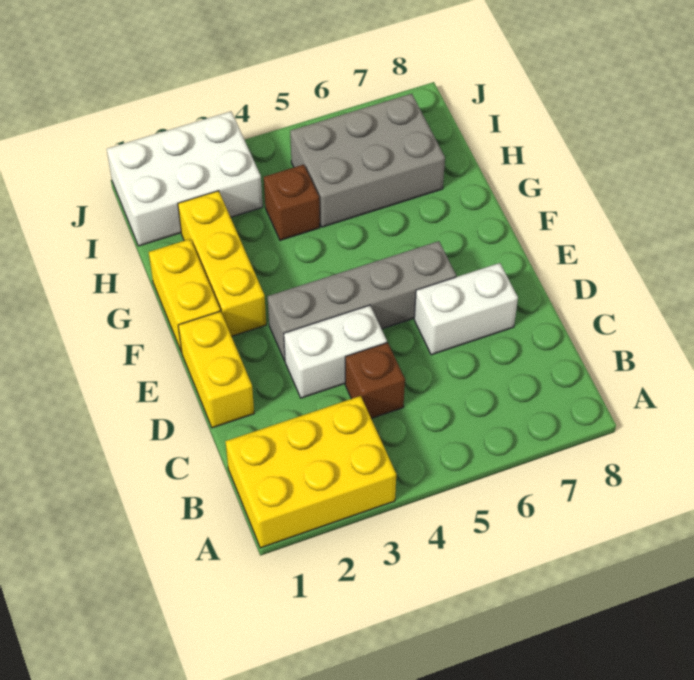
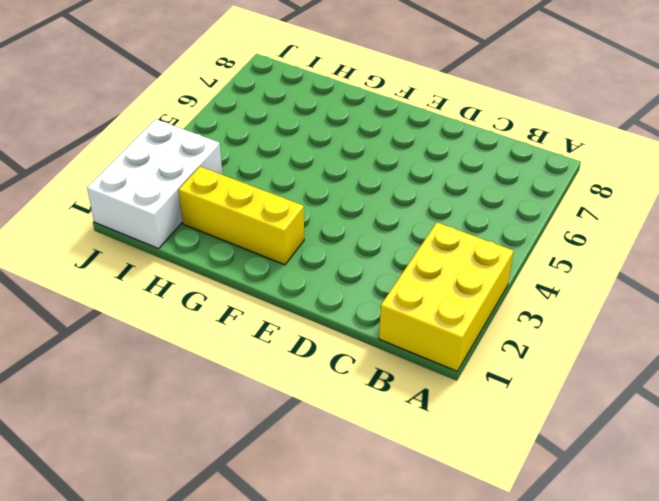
none -> brown brick C4 level 1
none -> yellow brick D1:E1 level 1

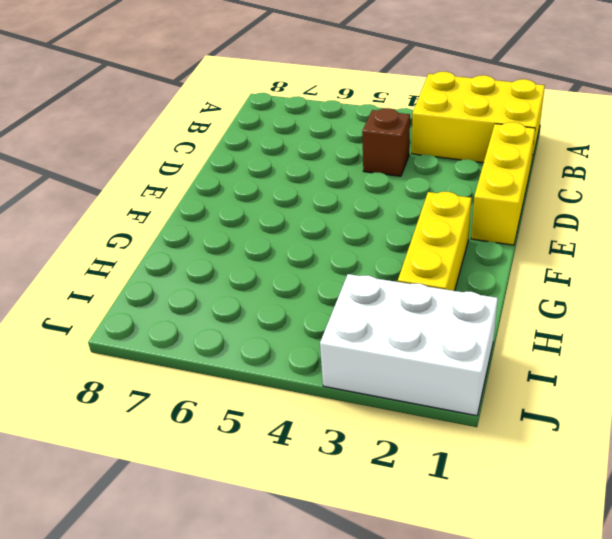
yellow brick C1:E1 level 1 -> yellow brick D1:E1 level 1
none -> white brick D3:D4 level 1
none -> white brick D6:D7 level 1

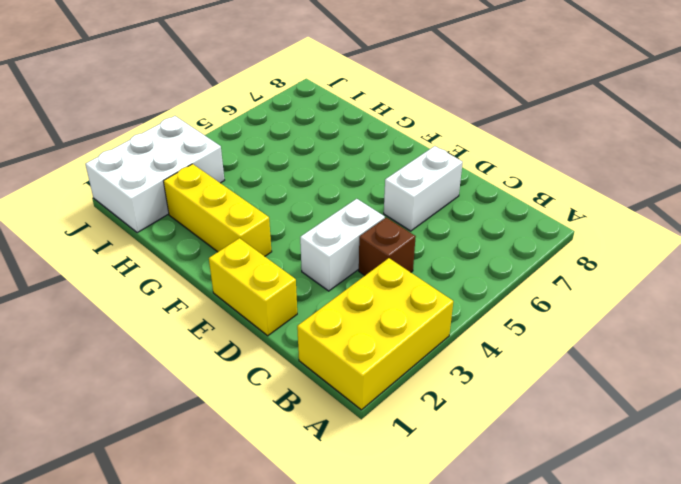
none -> grey brick E3:E6 level 1
none -> yellow brick F1:G1 level 1

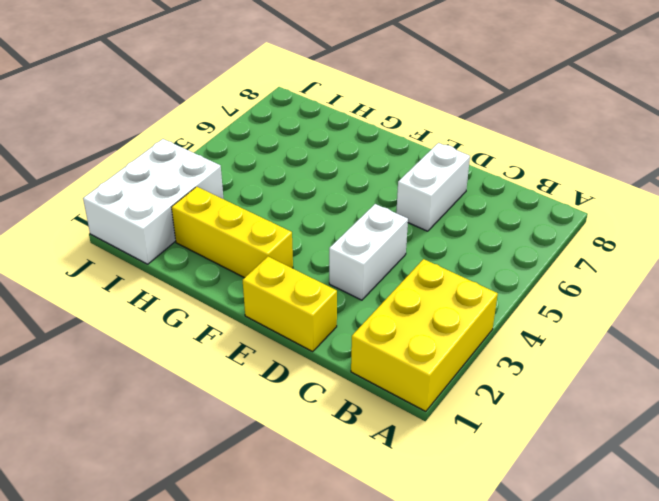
none -> brown brick C4 level 1
none -> grey brick E3:E6 level 1

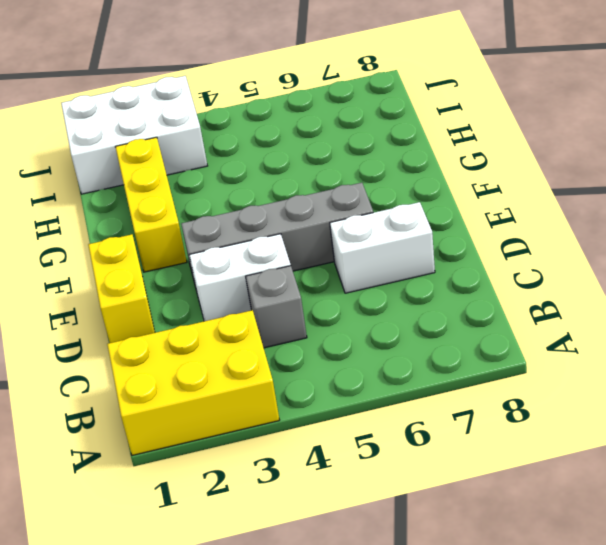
grey brick C4 level 1 -> brown brick C4 level 1
none -> yellow brick F1:G1 level 1
none -> brown brick H4 level 1

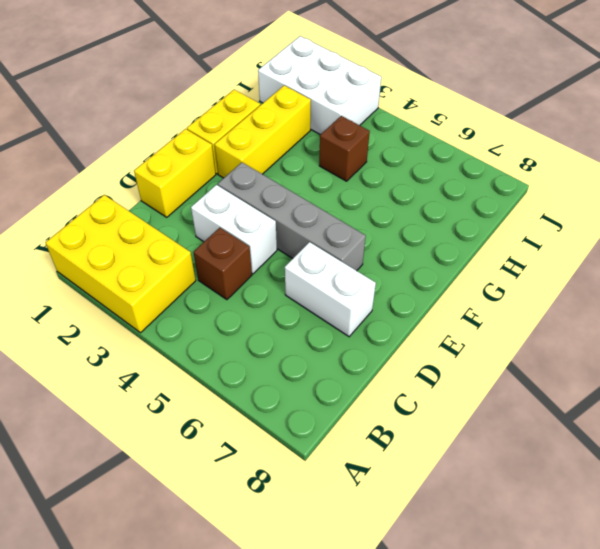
none -> grey brick H5:I7 level 1

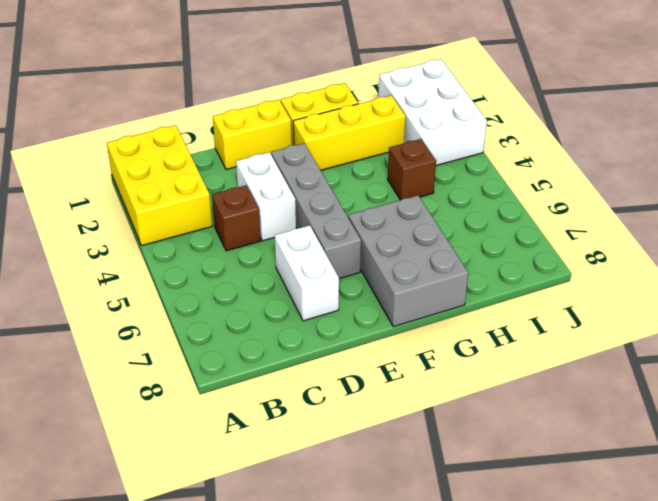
grey brick F6:G8 level 1 -> grey brick H5:I7 level 1

